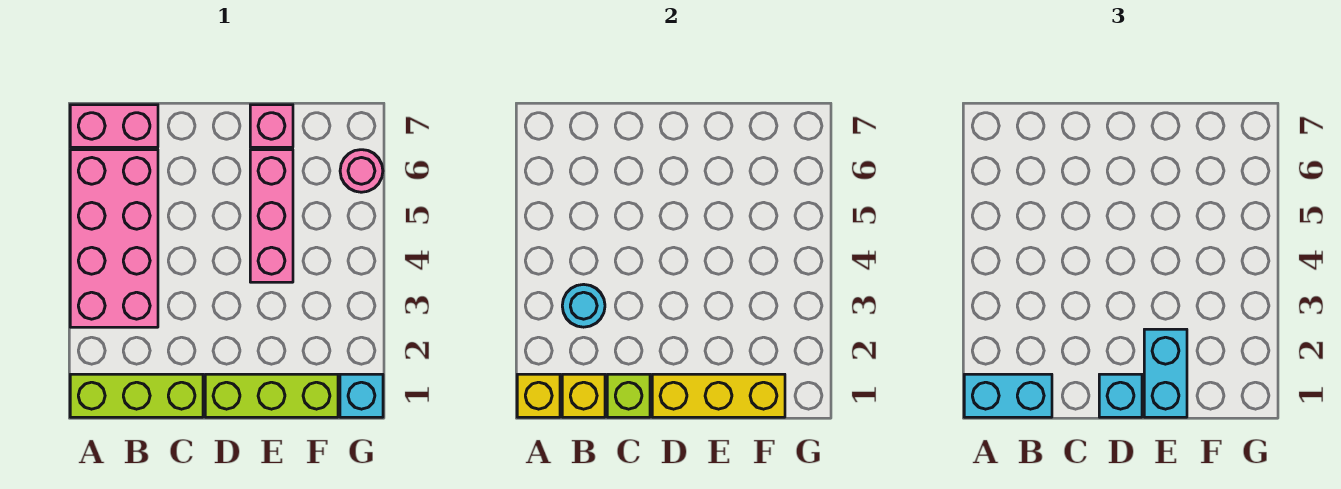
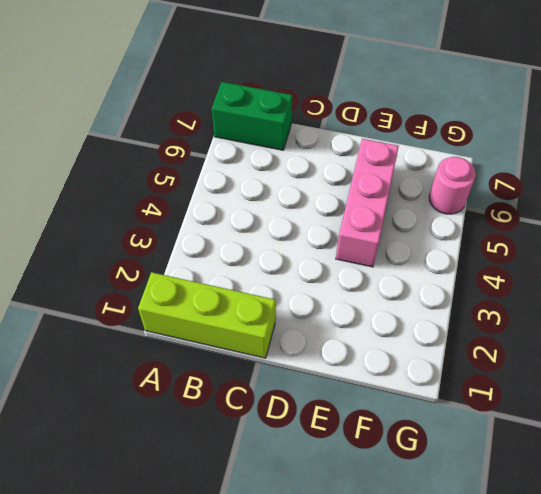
green brick A7:B7 level 1 -> pink brick A7:B7 level 1
none -> pink brick A3:B6 level 1
none -> lime brick D1:F1 level 1
none -> pink brick E7 level 1

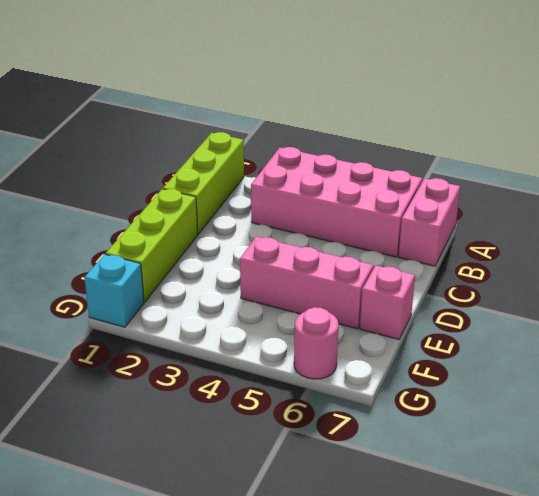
none -> yellow brick A1 level 2
none -> yellow brick B1 level 2
none -> cyan round brick B3 level 2

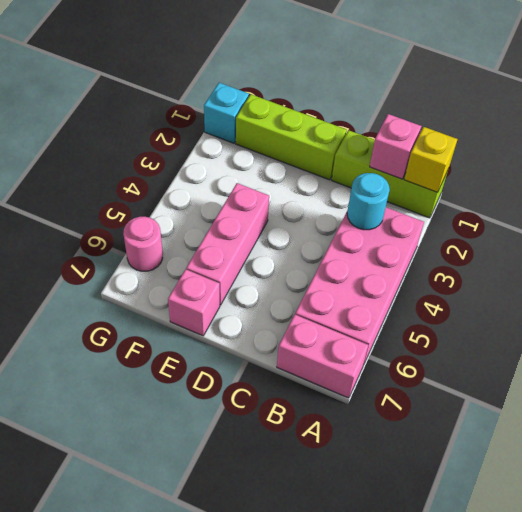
pink brick B1 level 2 -> yellow brick B1 level 2
none -> lime brick C1 level 2
none -> yellow brick D1:F1 level 2
none -> cyan brick A1:B1 level 3

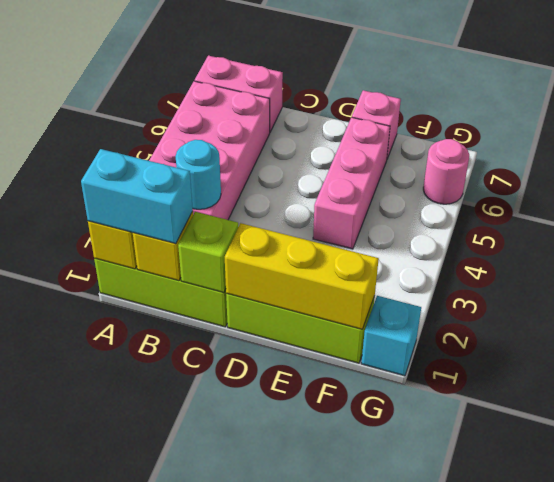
none -> cyan brick D1 level 3
none -> cyan brick E1:E2 level 3

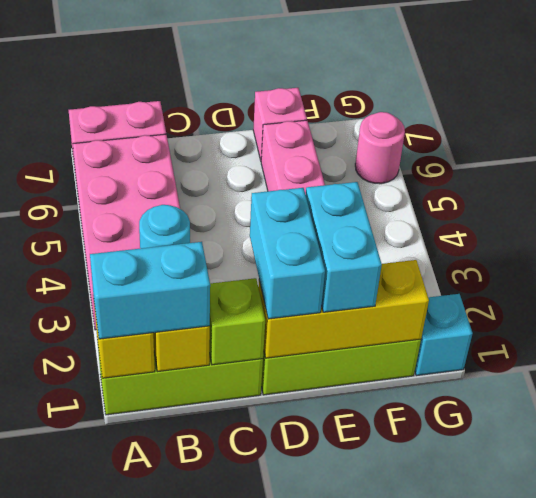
cyan brick D1:D2 level 3 -> cyan brick D1 level 3

